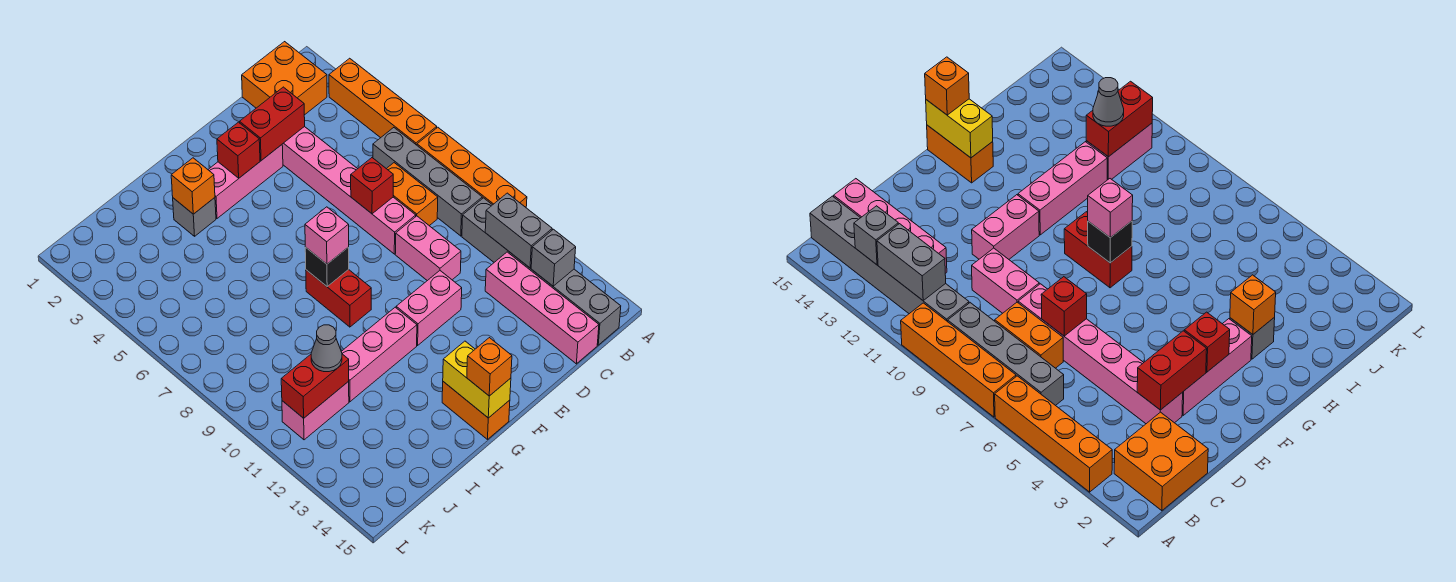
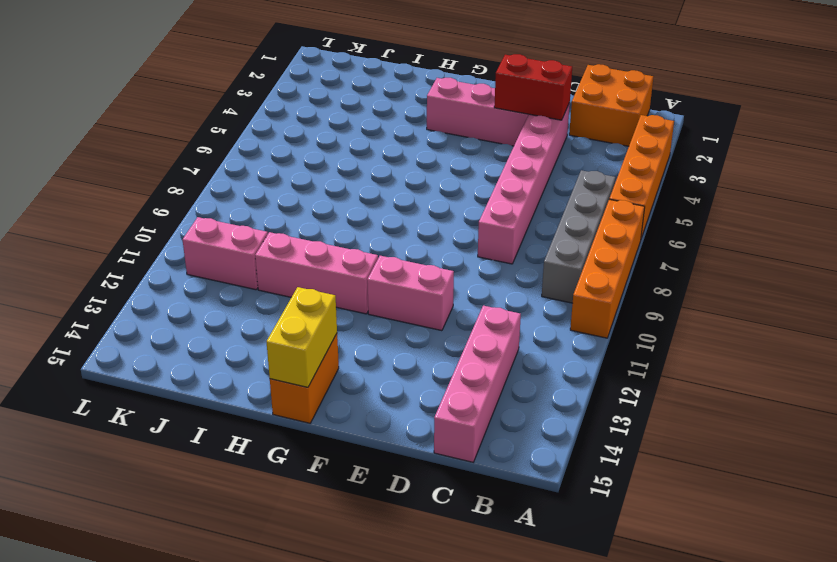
none -> grey brick B10:B15 level 1
none -> orange brick C7:C8 level 1
none -> pink brick D9:D10 level 1

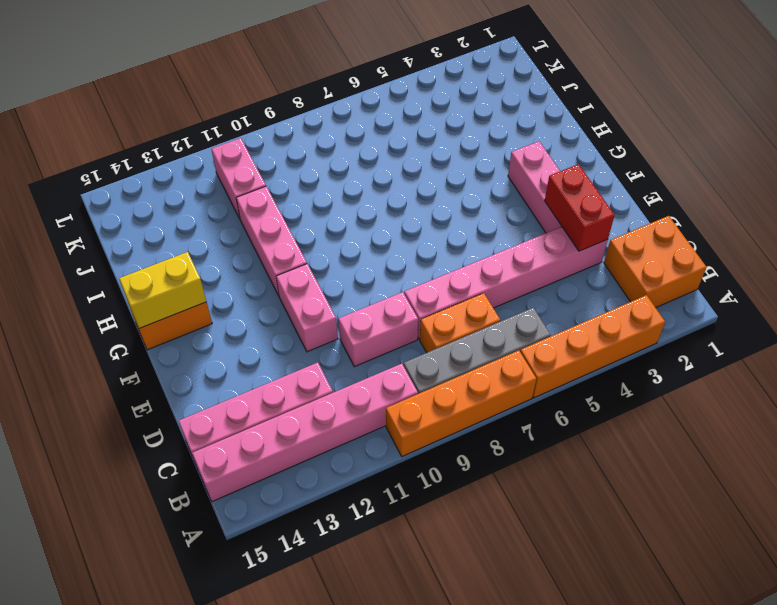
pink brick B10:B15 level 1 -> grey brick B10:B15 level 1
none -> red brick G8:G9 level 1
none -> grey brick H3 level 1
none -> grey brick B11:B12 level 2

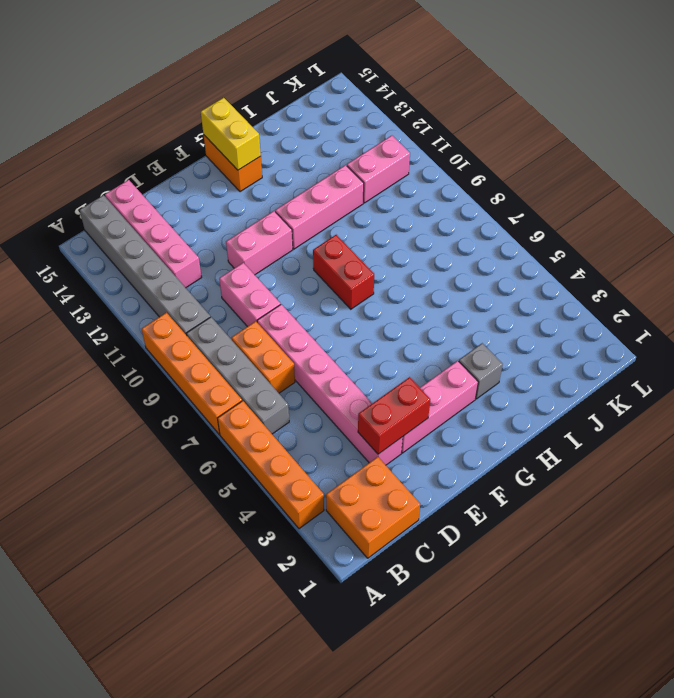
none -> grey brick B11:B12 level 2
none -> grey brick B13 level 2
none -> red brick D7 level 2

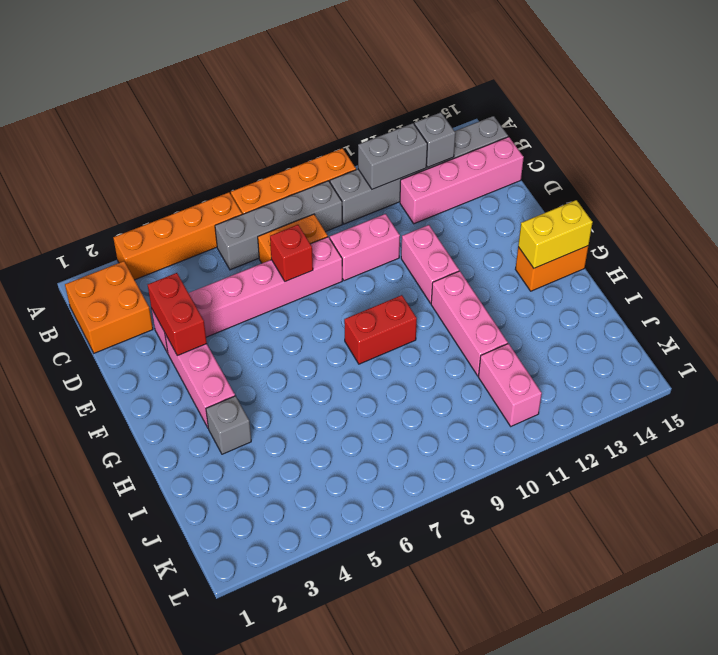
none -> red brick F3 level 2
none -> black brick G8 level 2
none -> orange brick H3 level 2

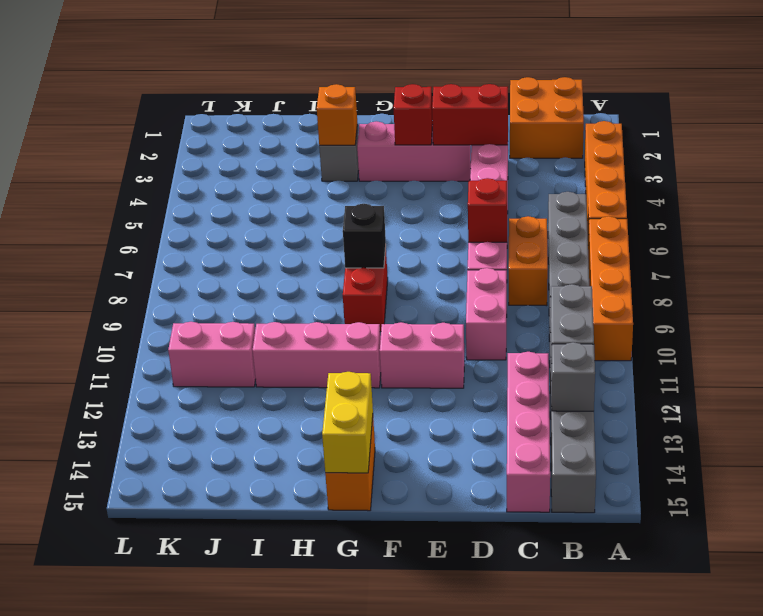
none -> red brick J11:K11 level 2
none -> pink brick G8 level 3
none -> orange brick G15 level 3

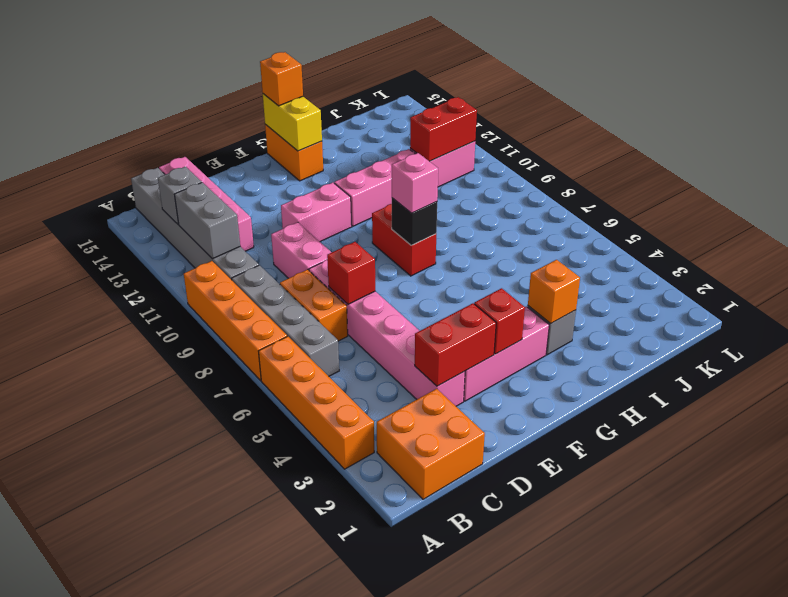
none -> grey cone J11 level 3

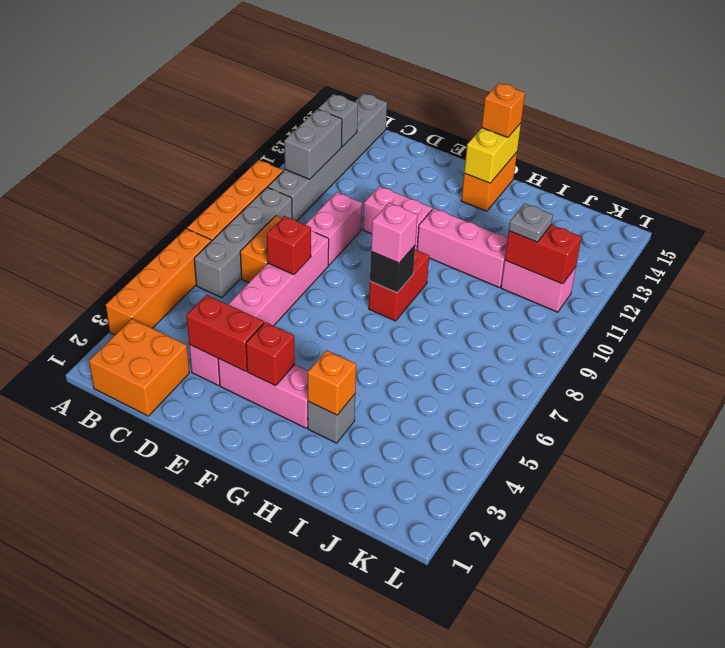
grey plate J11 level 3 -> grey cone J11 level 3
none -> pink brick C12:C15 level 1

